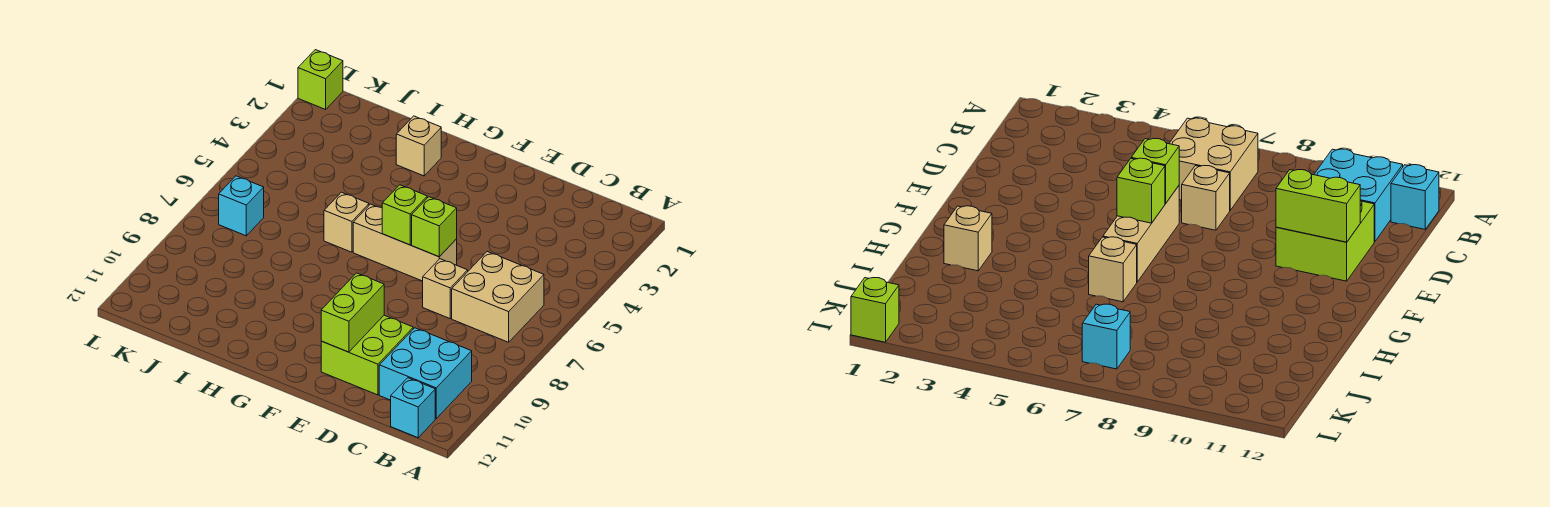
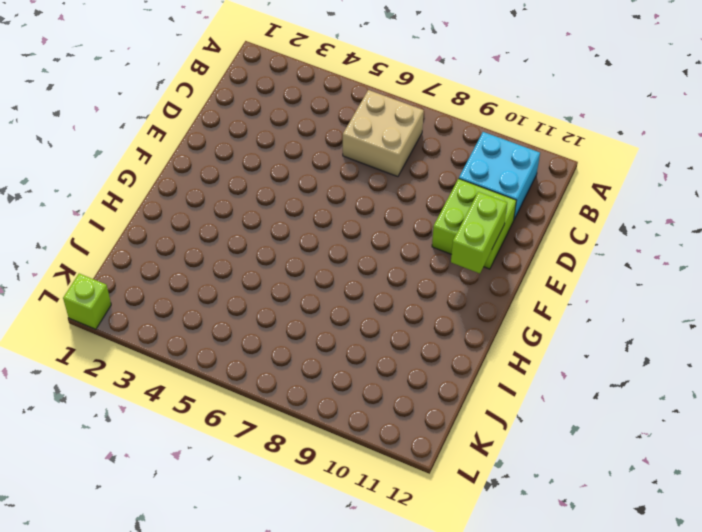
lime brick E11:F11 level 2 -> lime brick E10:E11 level 2
none -> cyan brick B12 level 1
none -> tan brick D7 level 1
none -> tan brick E6:G6 level 1

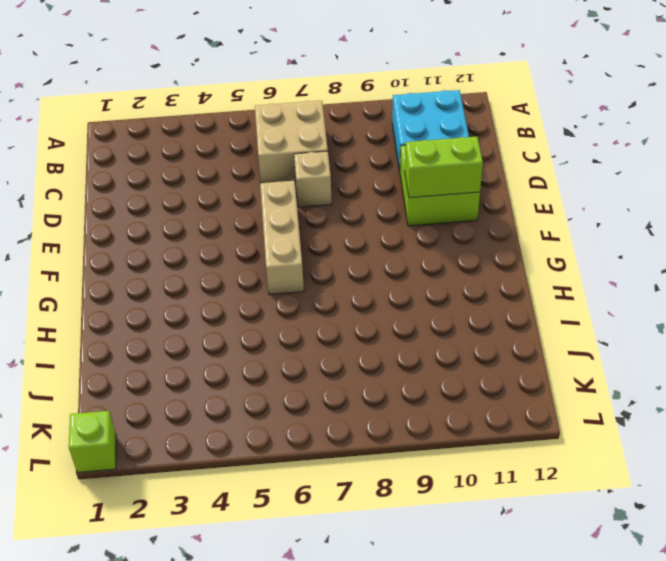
none -> cyan brick B12 level 1
none -> tan brick H2 level 1
none -> tan brick H6 level 1

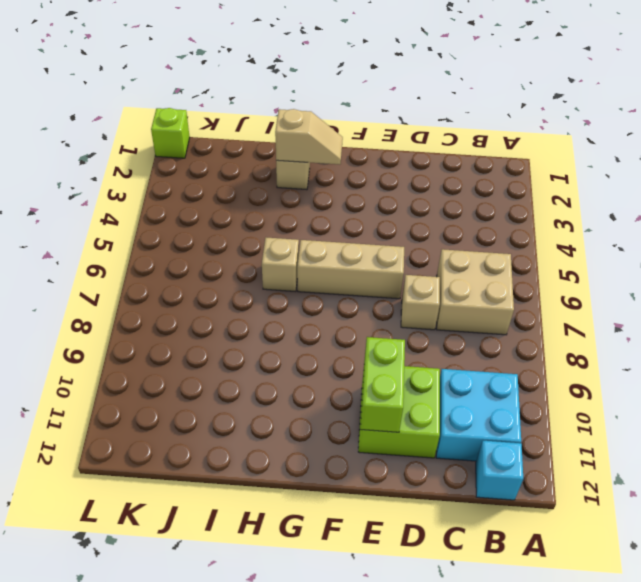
tan slope G2:H2 level 2 top H -> none
none -> cyan brick K7 level 1
none -> lime brick E6 level 2
none -> lime brick F6 level 2

